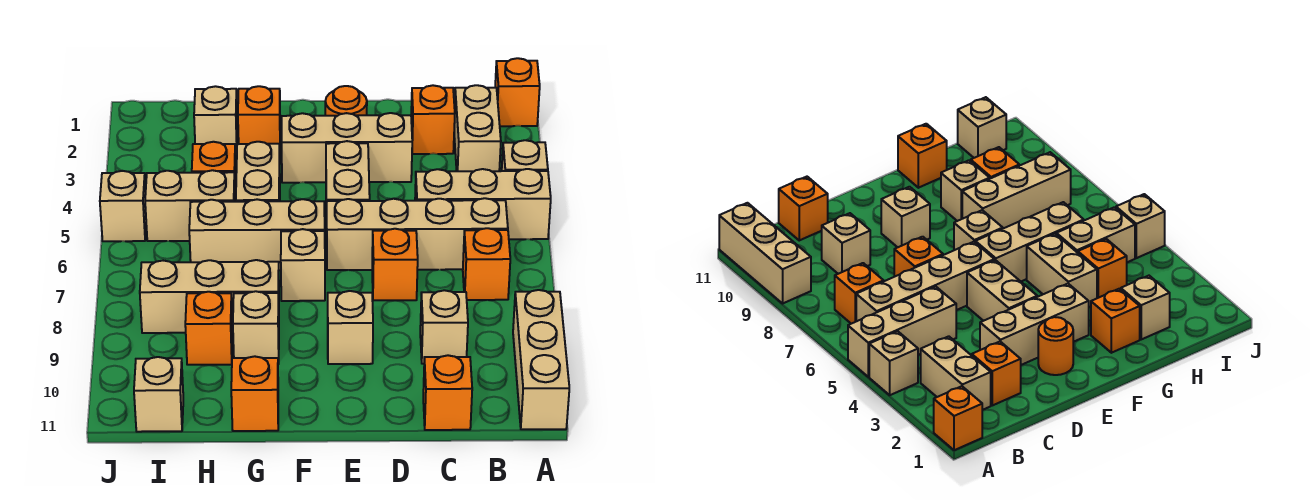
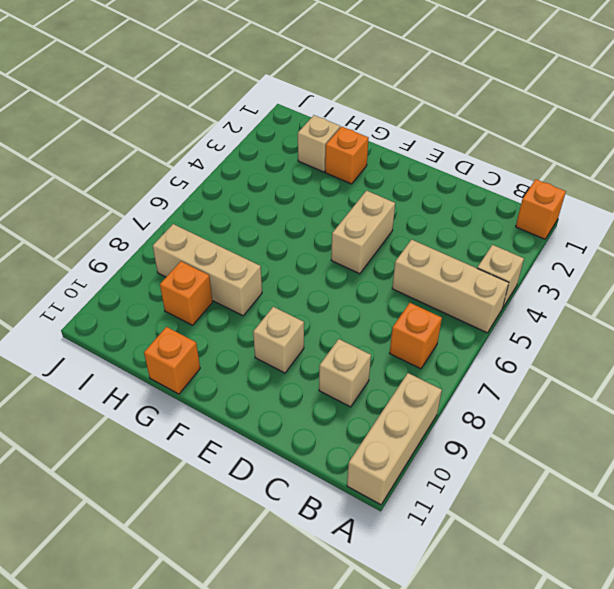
none -> tan brick B2:B3 level 1
none -> tan brick B6:E6 level 1
none -> orange brick C2 level 1

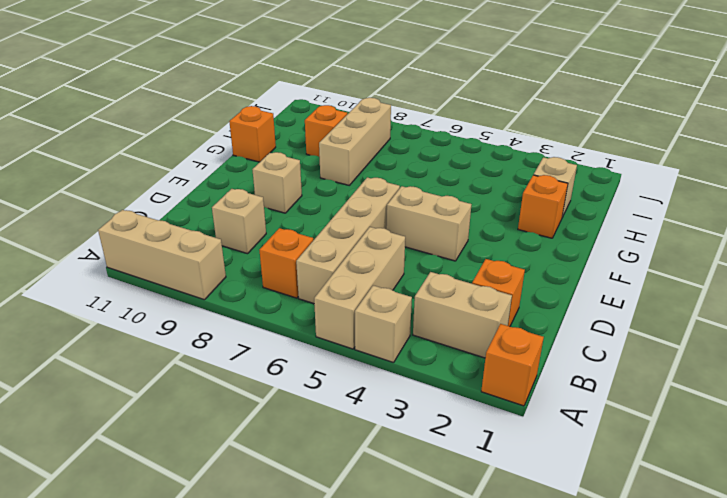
none -> orange brick C11 level 1
none -> tan brick D3:F3 level 1
none -> orange brick D7 level 1

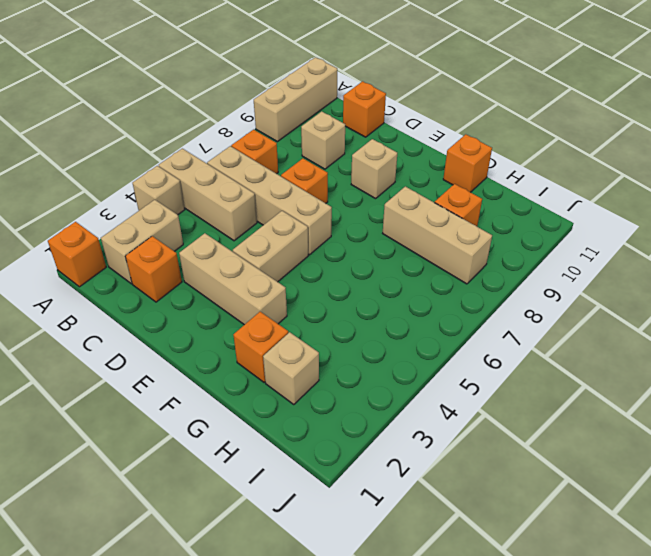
none -> orange round brick E2 level 1
none -> tan brick F6:H6 level 1
none -> tan brick F7 level 1

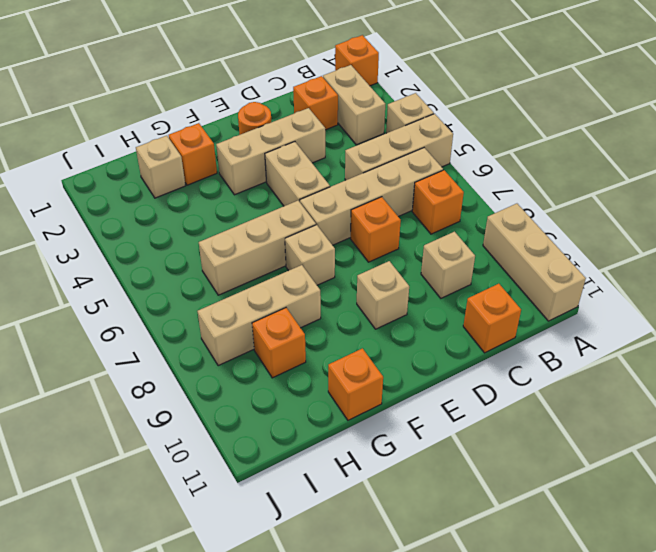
none -> tan brick G4:G5 level 1
none -> tan brick G9 level 1
none -> orange brick H4 level 1

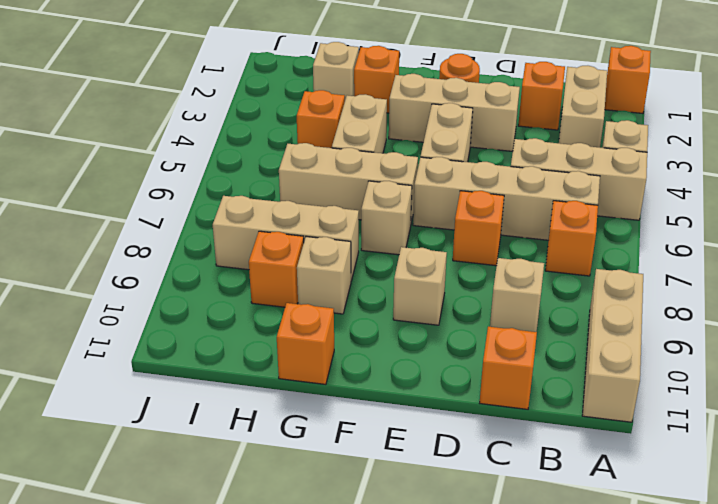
none -> tan brick H5:I5 level 1
none -> tan brick I11 level 1
none -> tan brick J5 level 1

